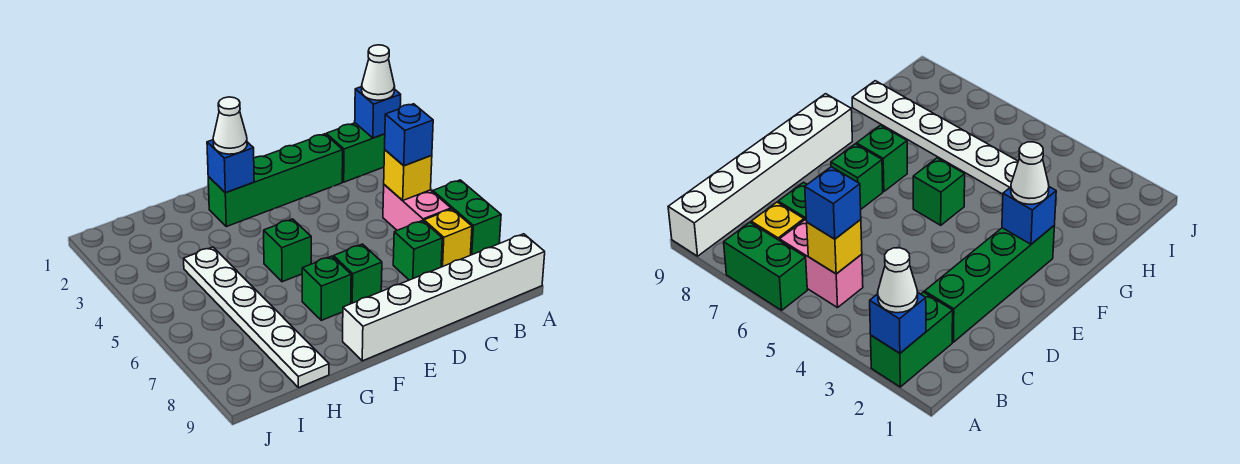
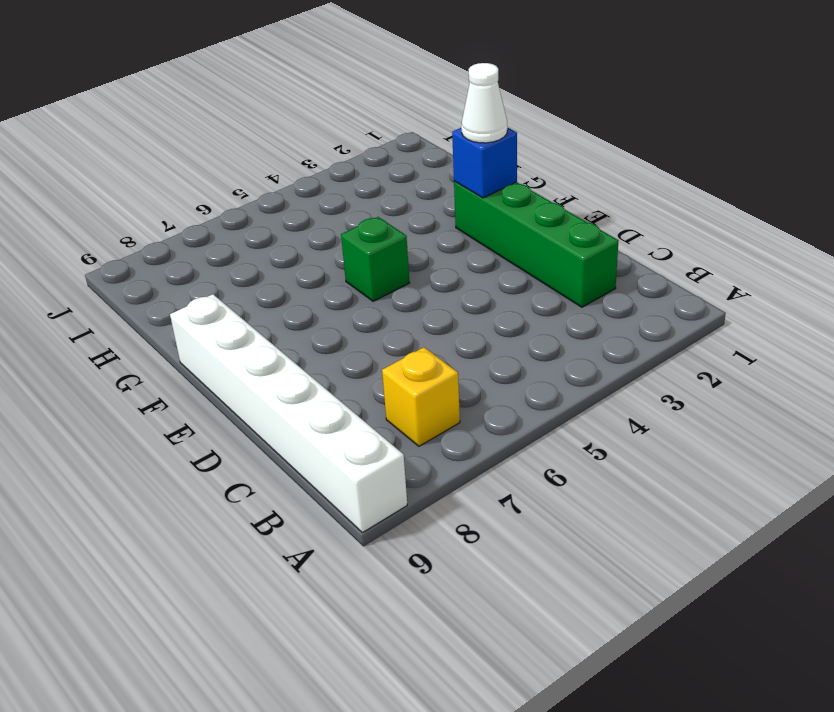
none -> green brick A2:B2 level 1
none -> green brick A6:A7 level 1
none -> pink brick B5:B6 level 1

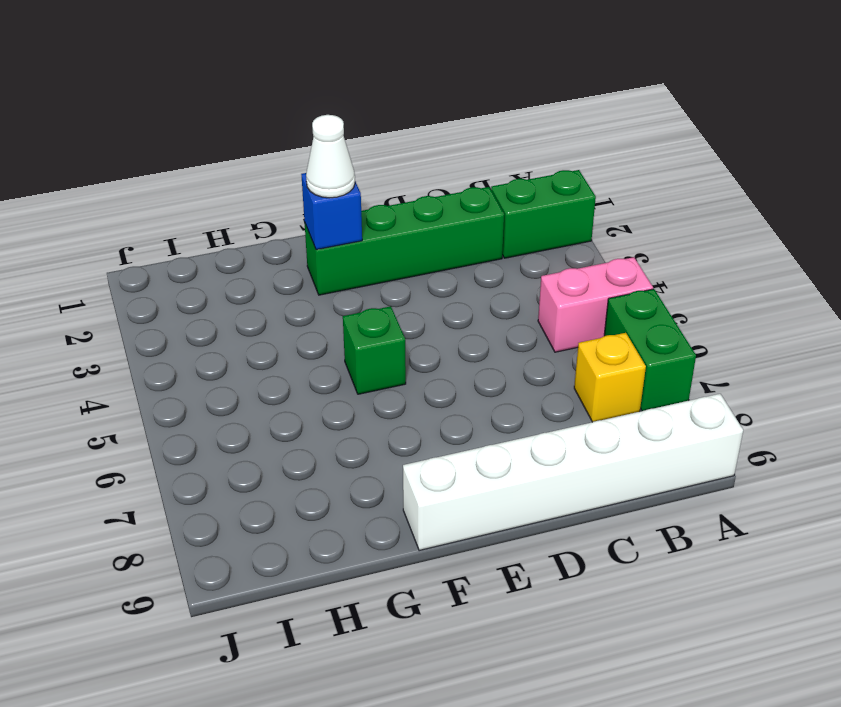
pink brick A5:B5 level 1 -> pink brick B5:B6 level 1
none -> green brick C7 level 1
none -> green brick E7 level 1
none -> green brick F7 level 1

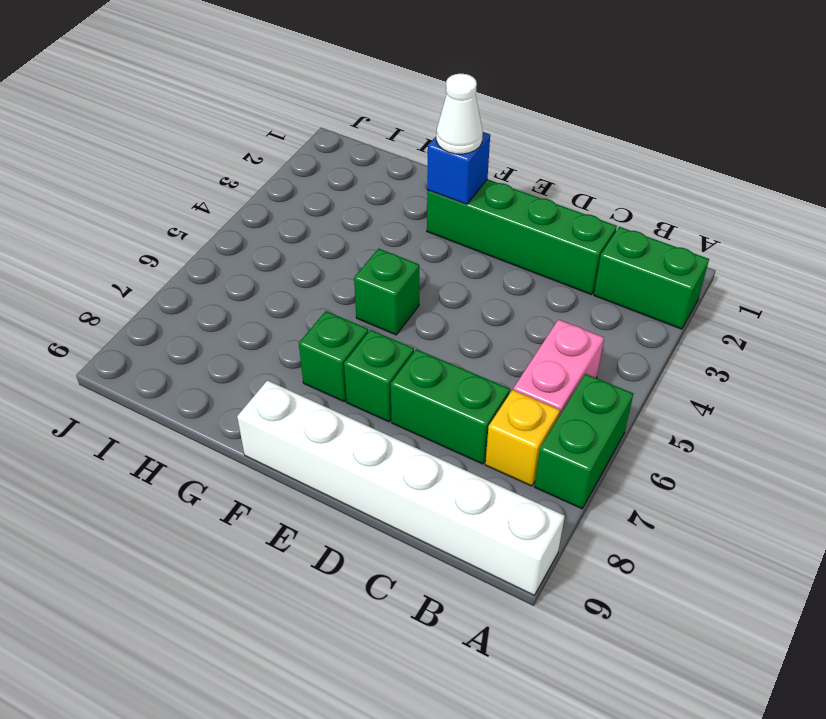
green brick C7:D7 level 1 -> green brick C7 level 1
none -> white plate H4:H9 level 1
none -> blue brick A2 level 2
none -> yellow brick B5 level 2

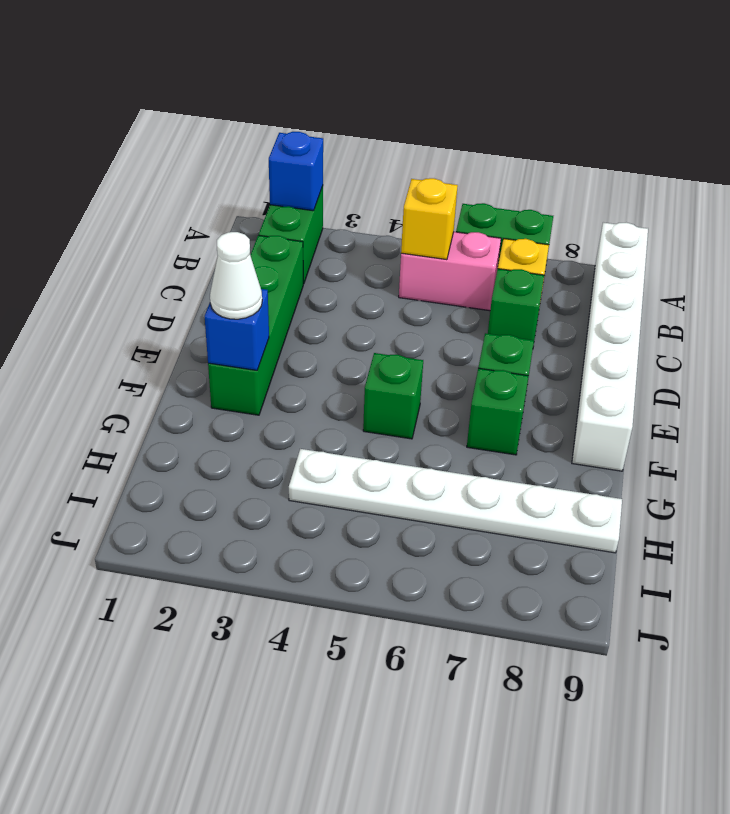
none -> white cone A2 level 3
none -> blue brick B5 level 3

